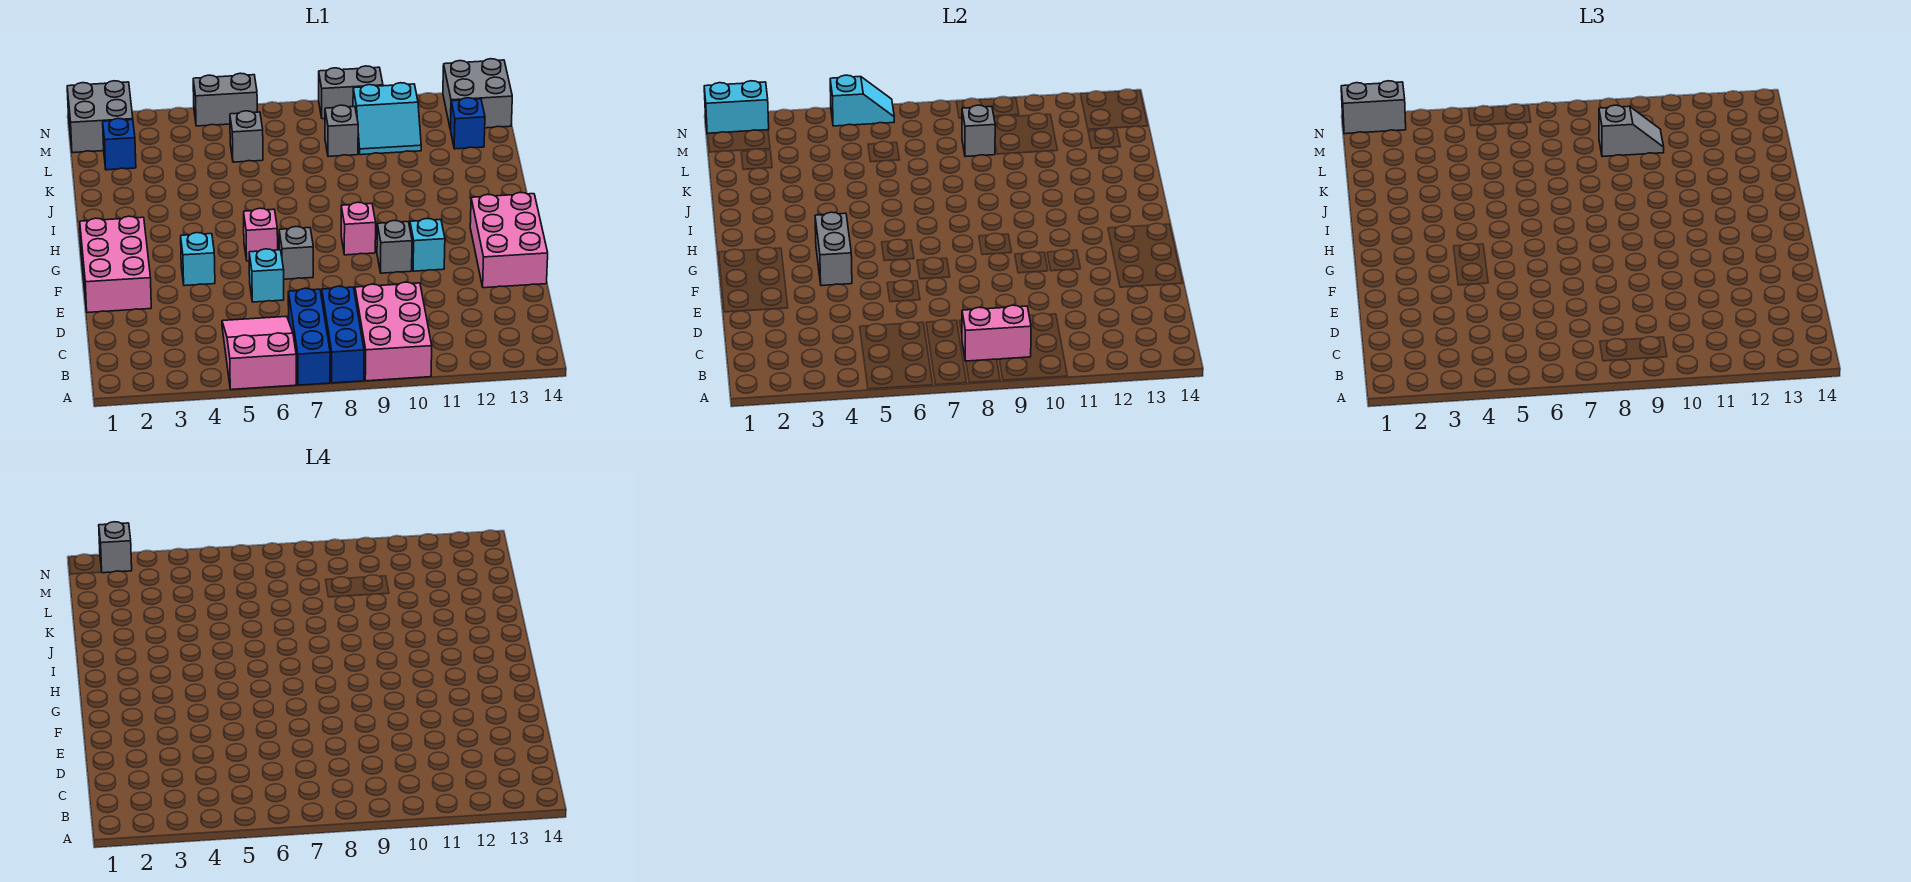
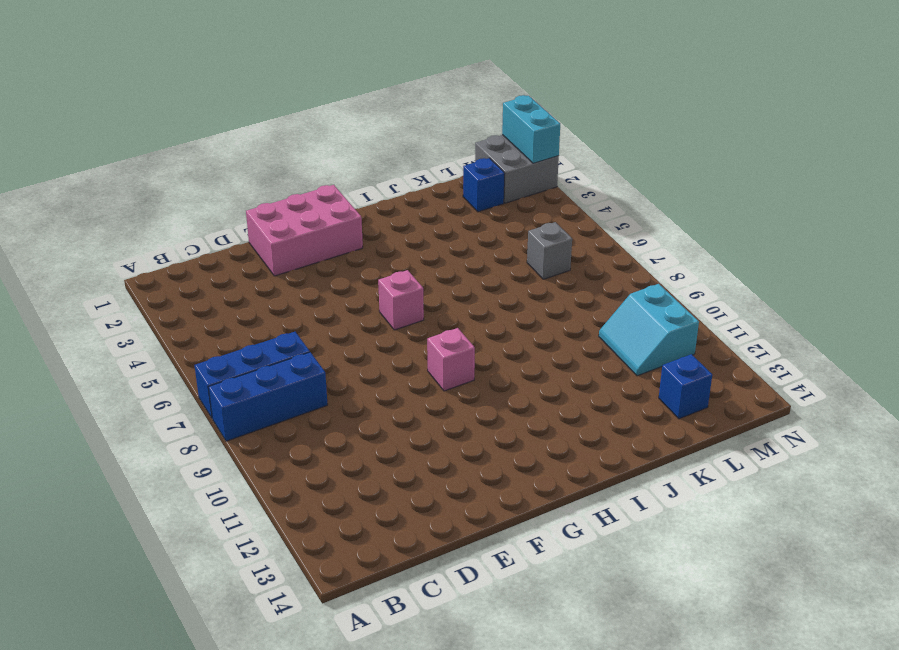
none -> pink slope A5:C6 level 1 top A
none -> pink brick A9:C10 level 1
none -> cyan brick E6 level 1
none -> pink brick E13:G14 level 1

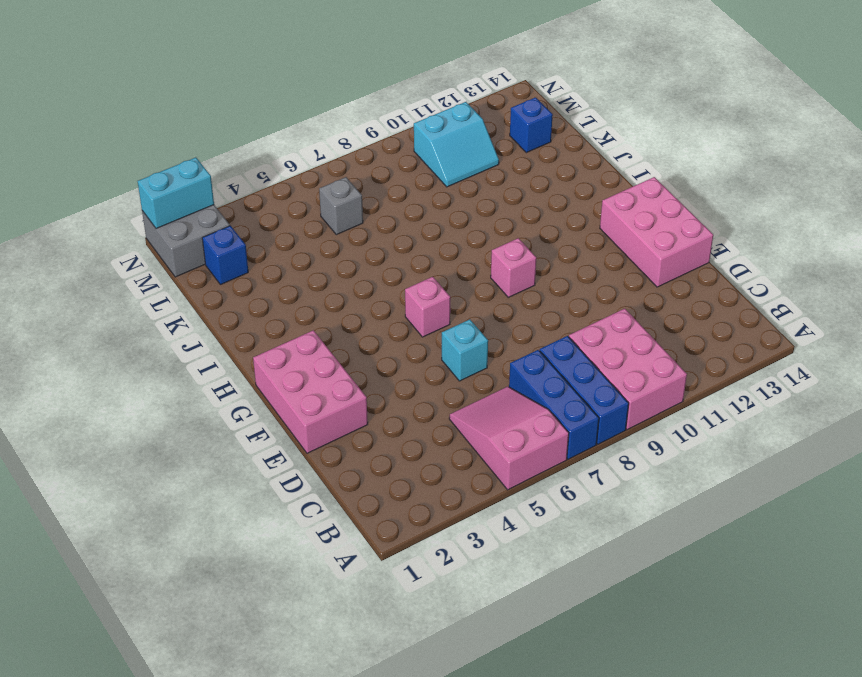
none -> cyan brick F4 level 1
none -> grey brick F7 level 1
none -> grey brick F10 level 1
none -> cyan brick F11 level 1

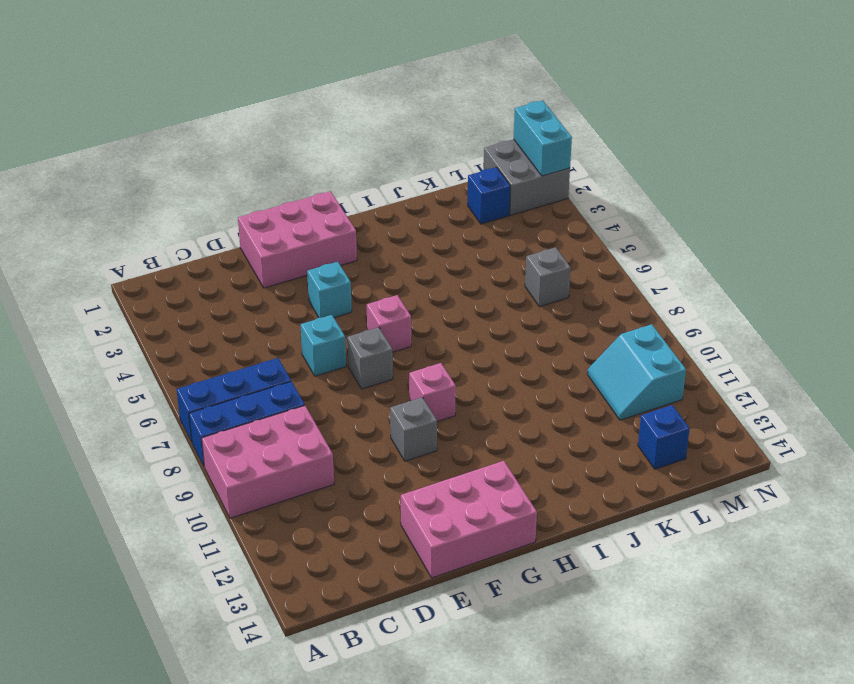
none -> pink slope A5:C6 level 1 top A
none -> cyan brick F11 level 1
none -> grey brick L9 level 1
none -> grey brick M13:N14 level 1

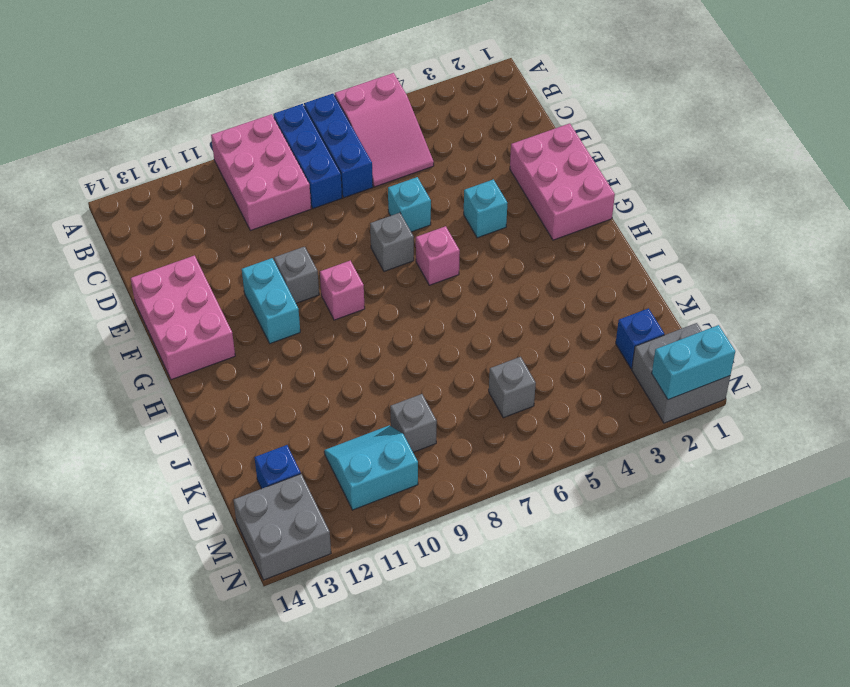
cyan brick F11:G11 level 1 -> cyan brick F11 level 1
none -> grey brick N5:N6 level 1
none -> grey brick N9:N10 level 1
none -> pink brick B8:B9 level 2
none -> grey brick F4:G4 level 2

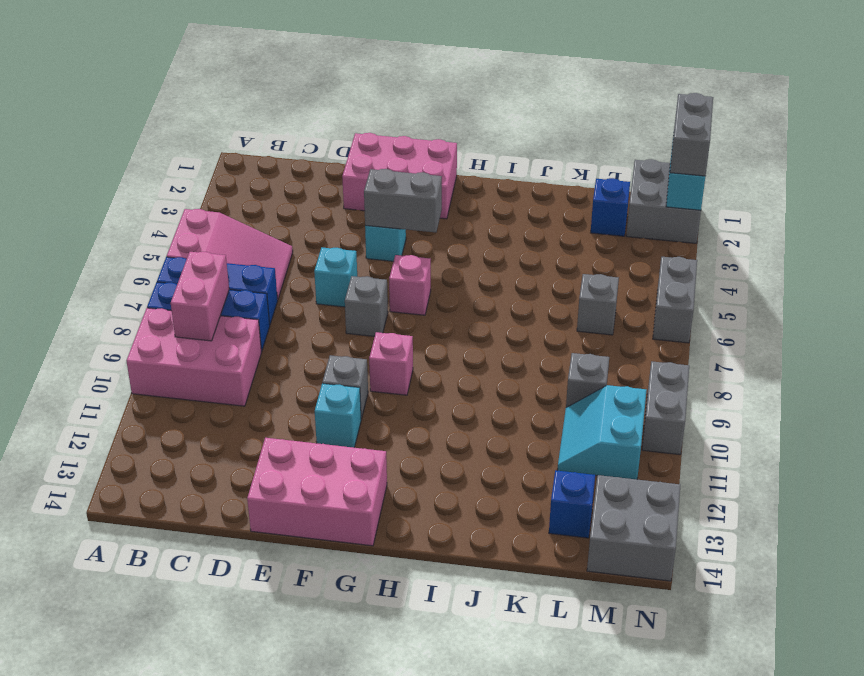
none -> grey brick L9 level 2
none -> cyan slope N5:N6 level 2 top 5
none -> grey slope L9:L10 level 3 top 9
none -> grey brick N2 level 4

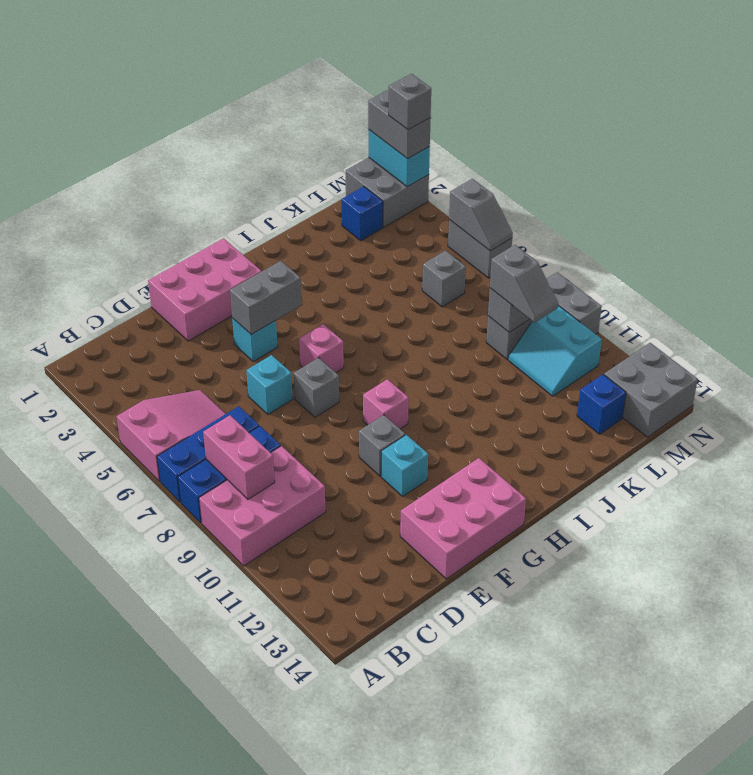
grey slope N5:N6 level 2 top 5 -> cyan slope N5:N6 level 2 top 5

